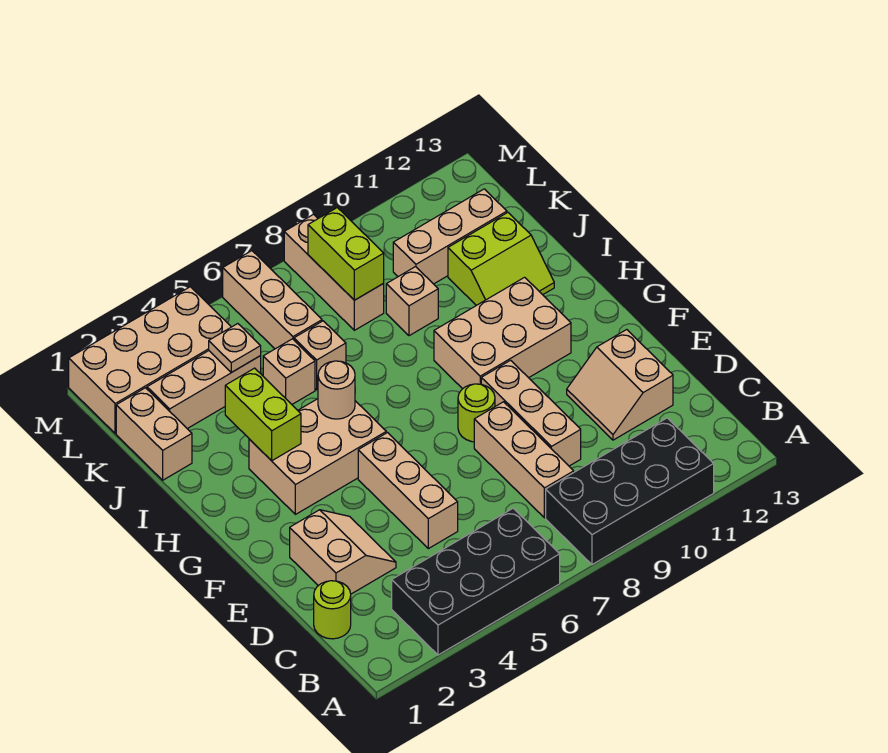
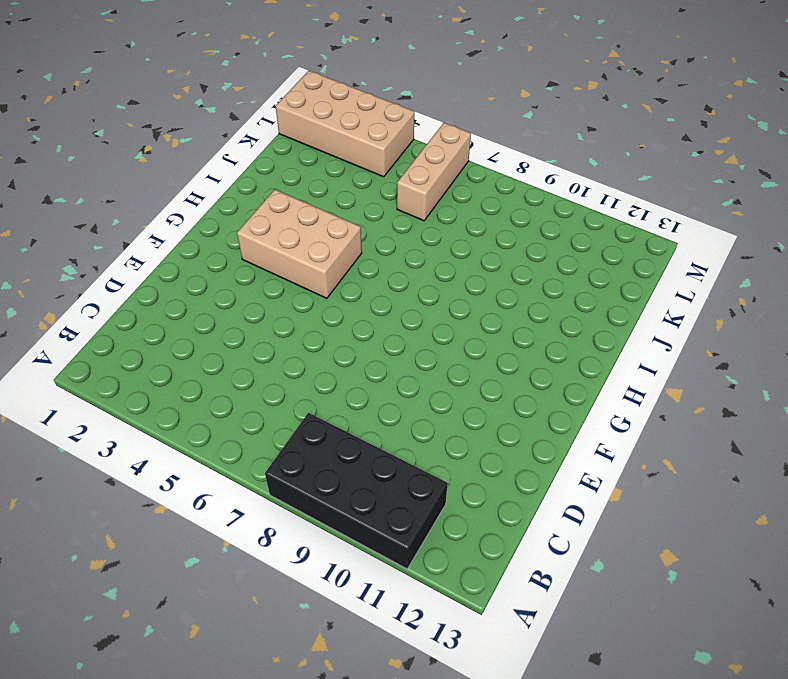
none -> black brick A3:B6 level 1
none -> lime round brick C1 level 1
none -> tan brick C8:E8 level 1

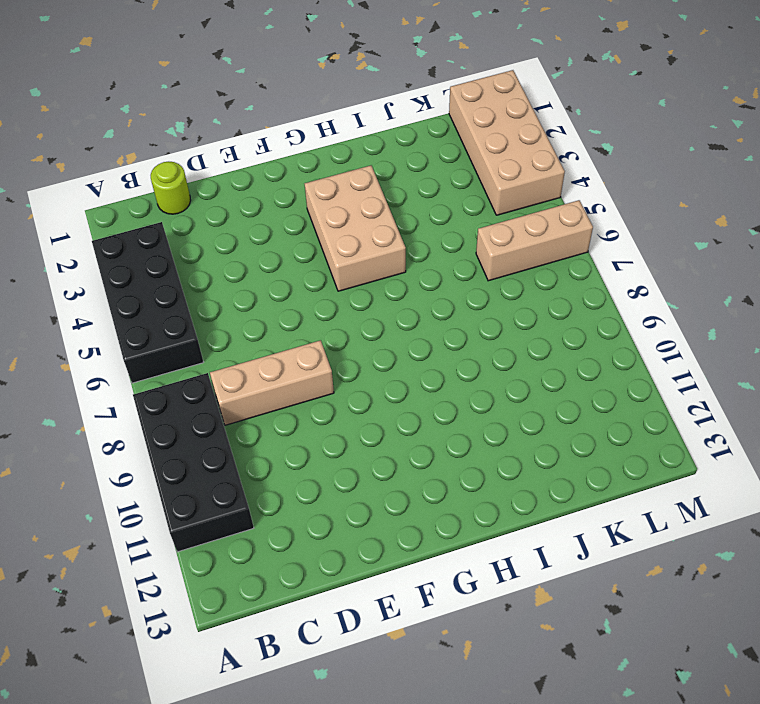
none -> tan slope D2:E3 level 1 top 2
none -> tan brick D5:F5 level 1
none -> tan brick D9:F9 level 1

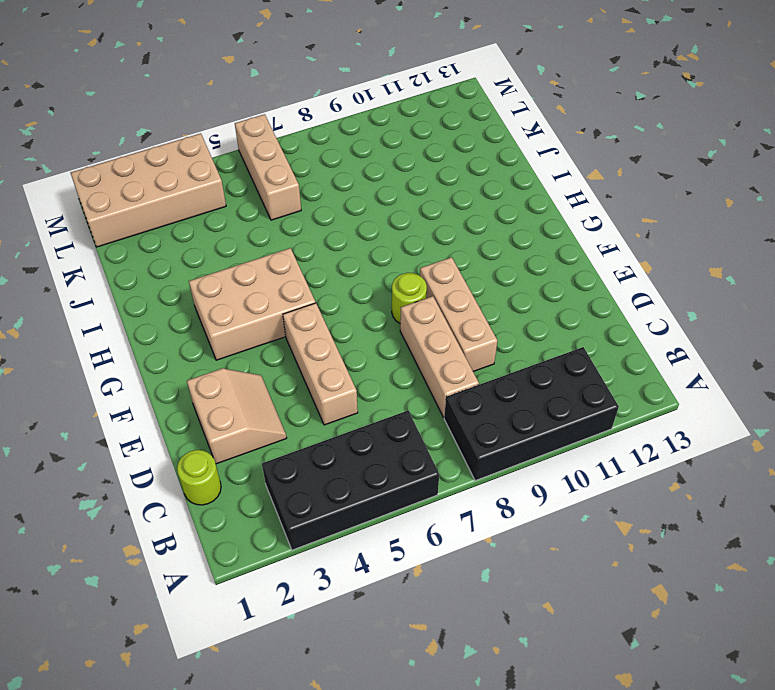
none -> tan slope D11:E12 level 1 top 12
none -> tan brick G9:H11 level 1
none -> lime slope I11:J12 level 1 top J

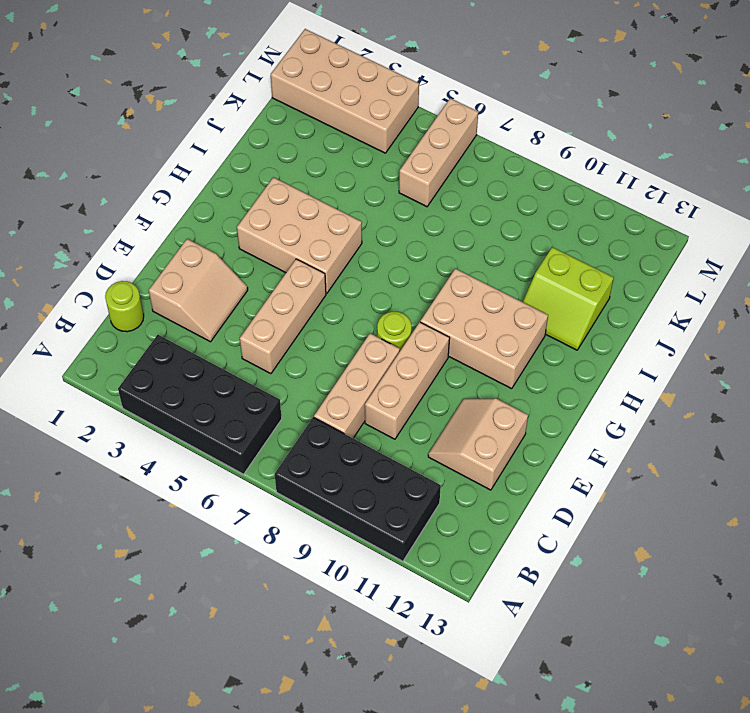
none -> tan brick J1:K1 level 1
none -> tan brick J5 level 1
none -> tan brick J6 level 1

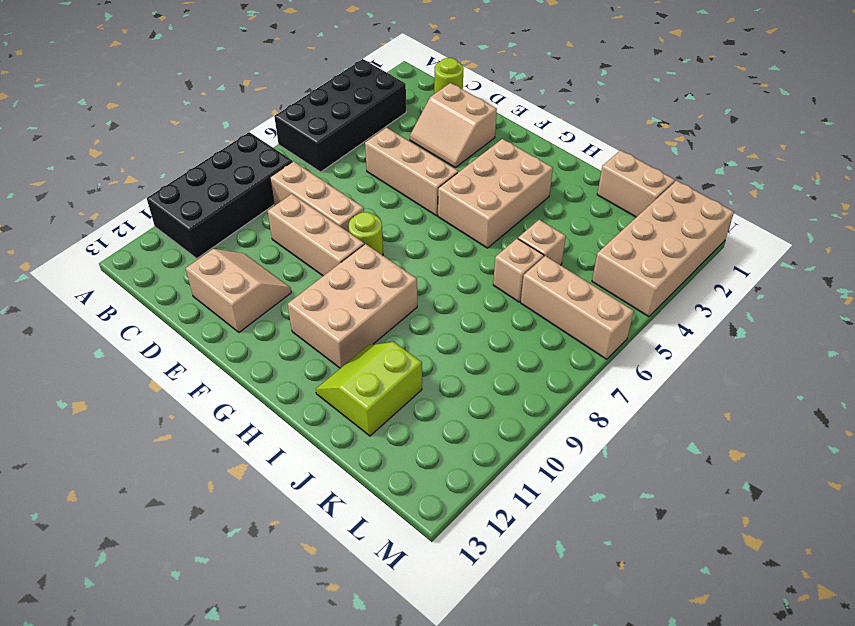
none -> tan brick J9 level 1
none -> tan brick K2:K4 level 1
none -> tan brick K8:M8 level 1

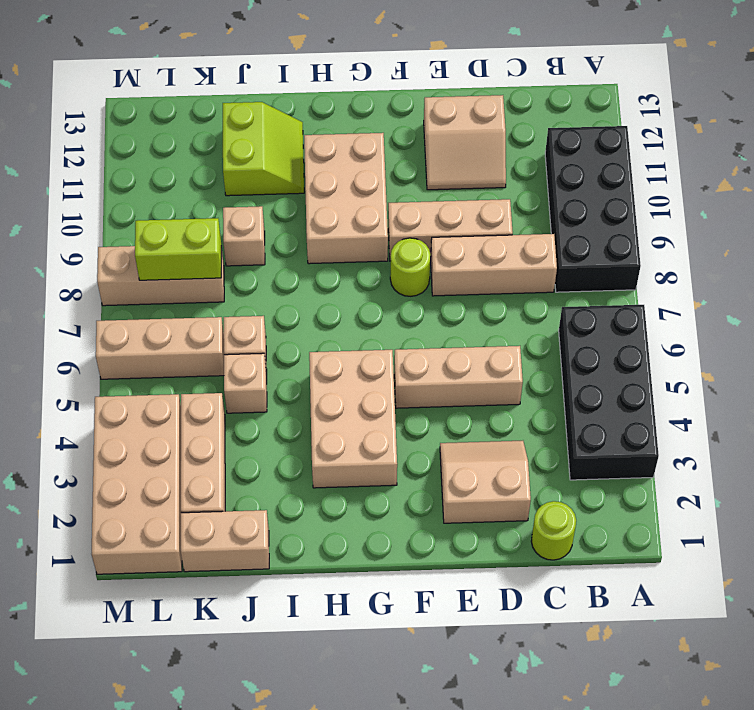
none -> tan brick K10:K12 level 1
none -> lime brick H3:I3 level 2
none -> tan round brick H5 level 2

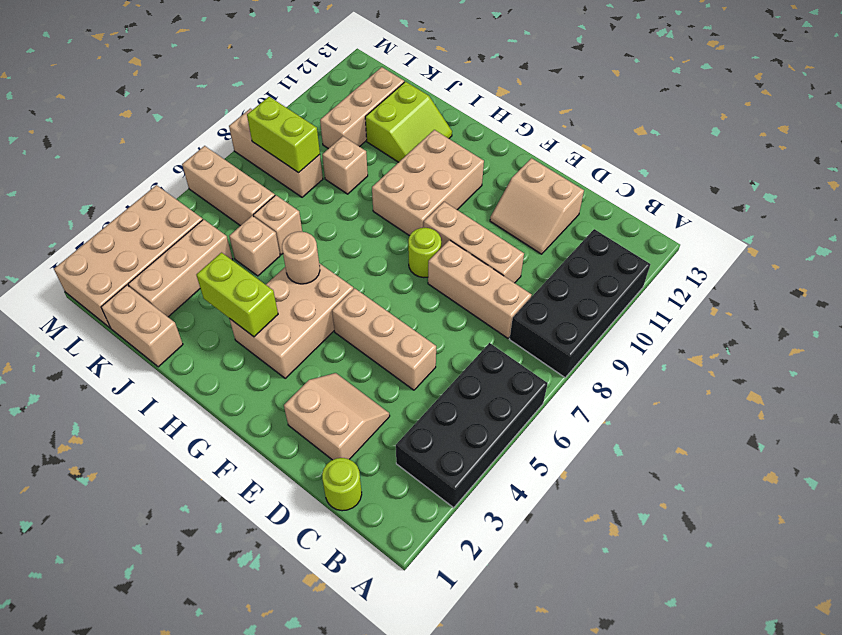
none -> tan plate K4 level 2

